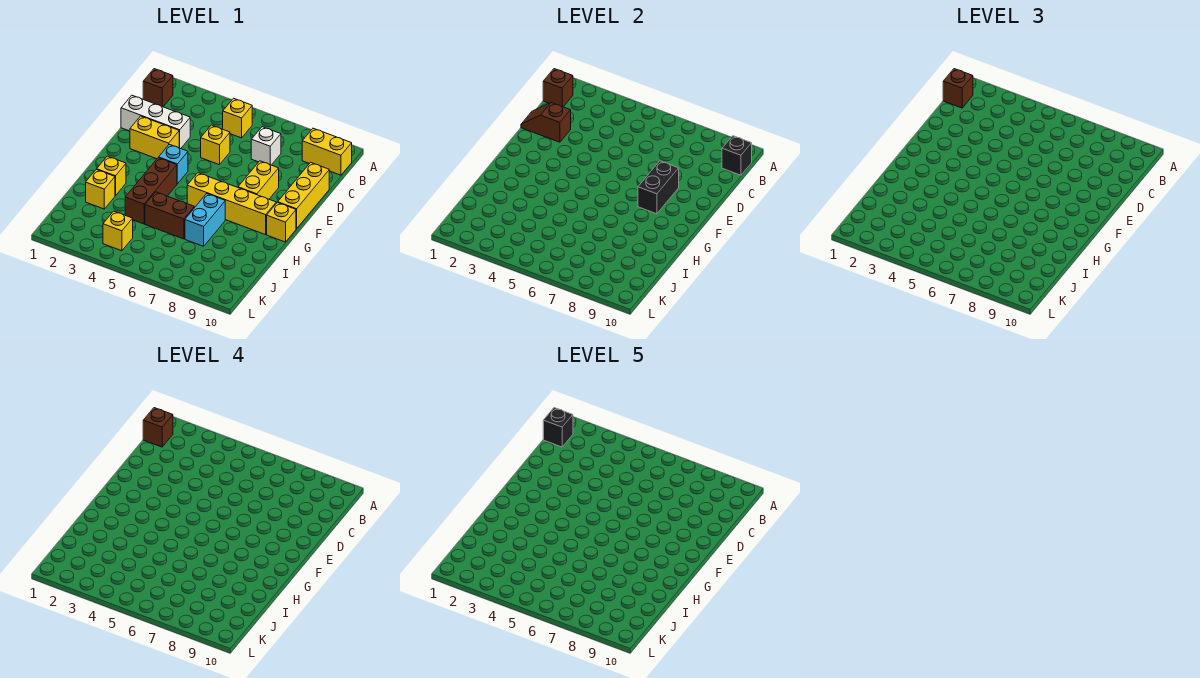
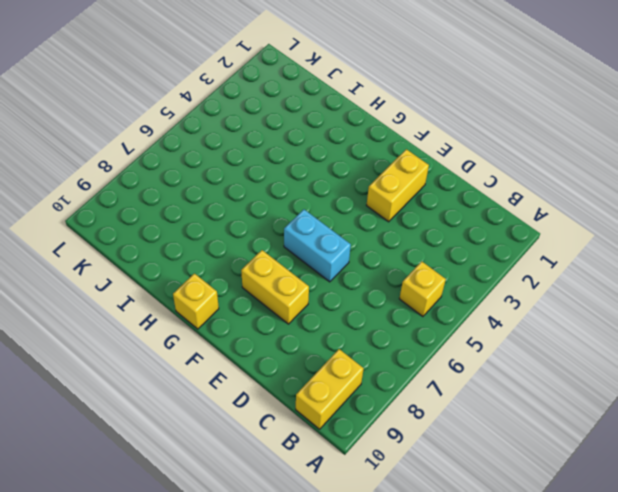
cyan brick E6:F6 level 1 -> cyan brick H7:I7 level 1
none -> brown brick B1 level 1
none -> white brick C7 level 1
none -> white brick D1:D3 level 1

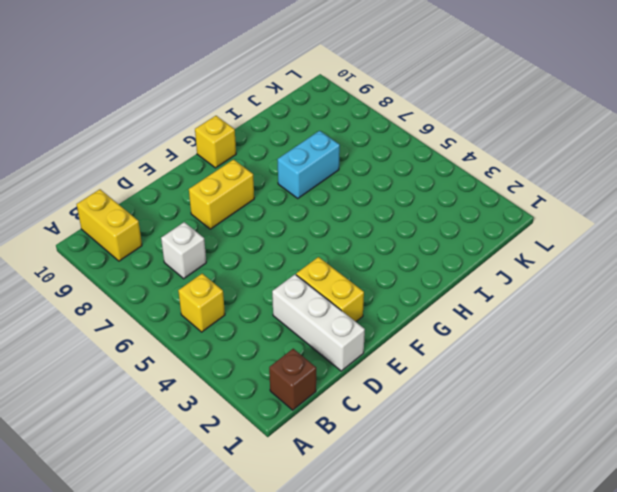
none -> yellow brick D5 level 1
none -> yellow brick D10:F10 level 1
none -> cyan brick F4 level 1

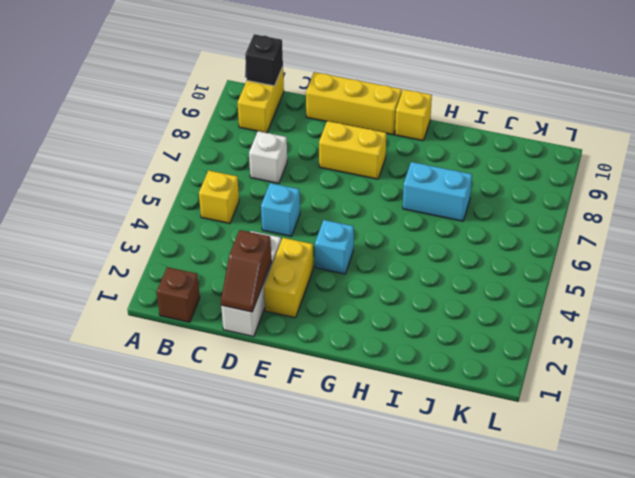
cyan brick D5 level 1 -> yellow brick D5 level 1
none -> brown brick G4:I4 level 1
none -> yellow brick G6:G9 level 1
none -> yellow brick H2 level 1

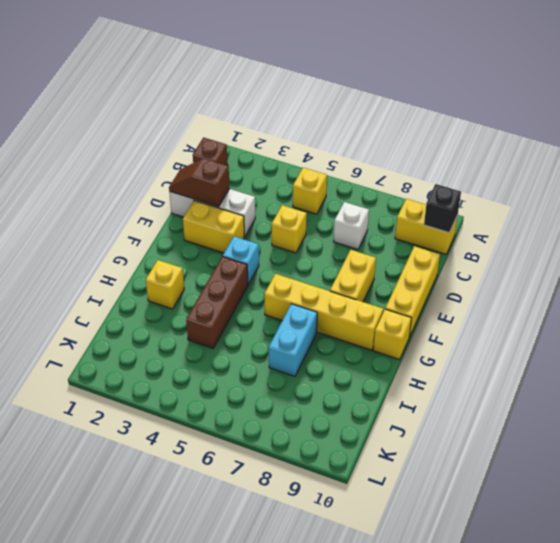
none -> yellow brick I2 level 1
none -> brown brick I5:I6 level 1
none -> yellow brick K4 level 1

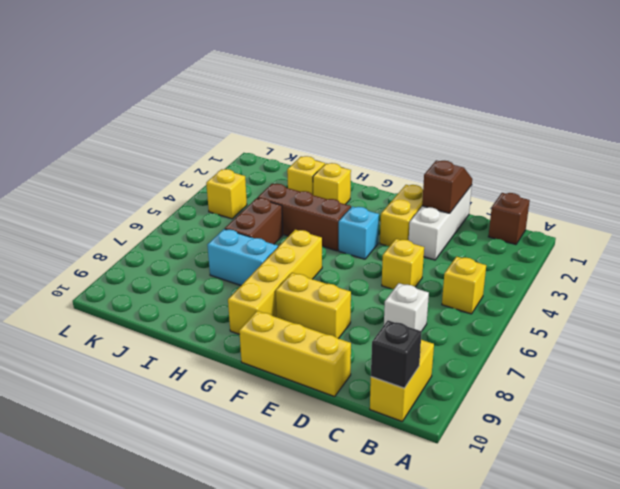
none -> yellow brick G10 level 1
none -> brown brick B1 level 2
none -> black brick E8:F8 level 2

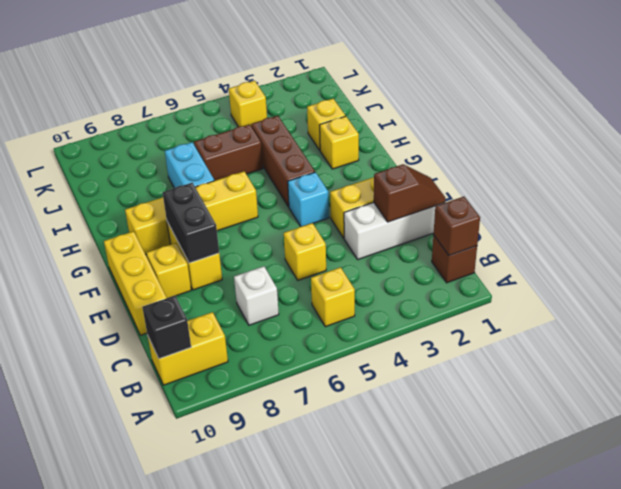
yellow brick E9 level 1 -> yellow brick G10 level 1
none -> brown brick B1 level 3
none -> brown brick B1 level 4
none -> black brick B1 level 5

